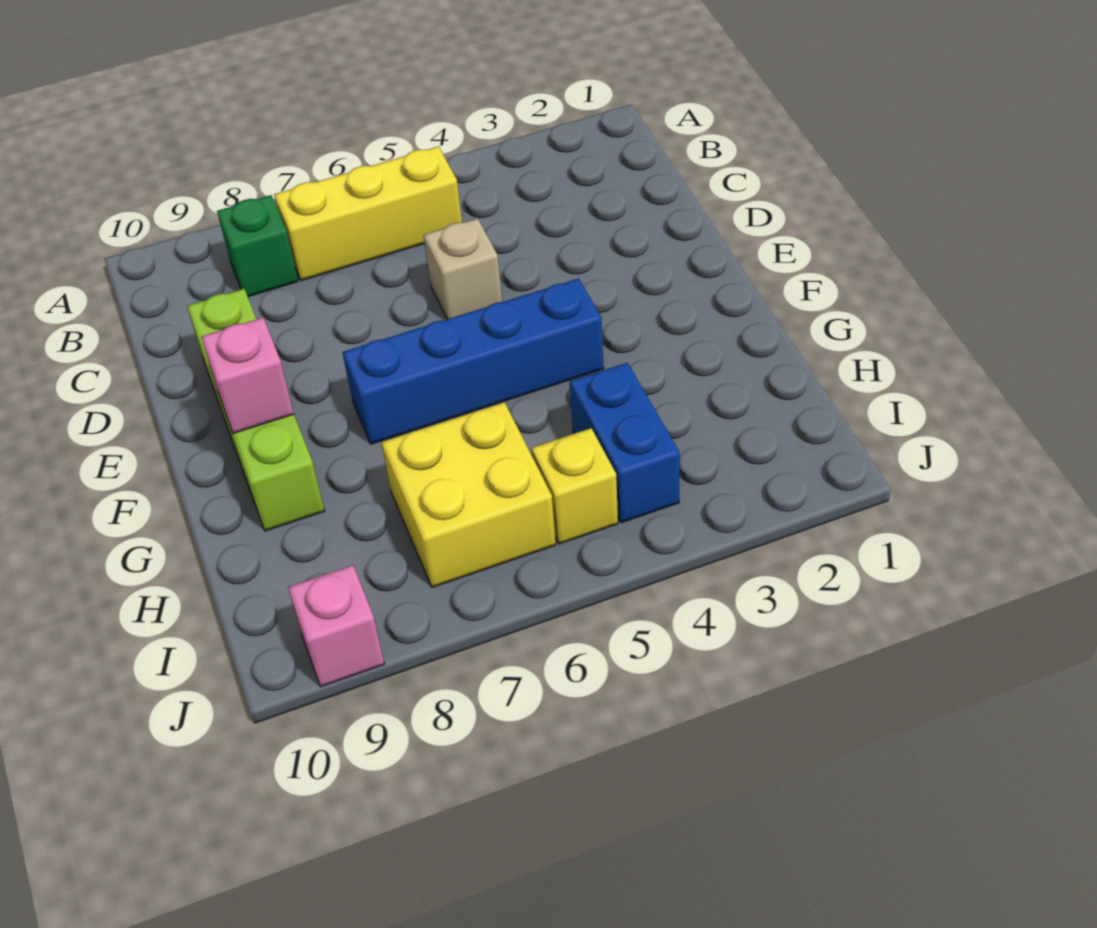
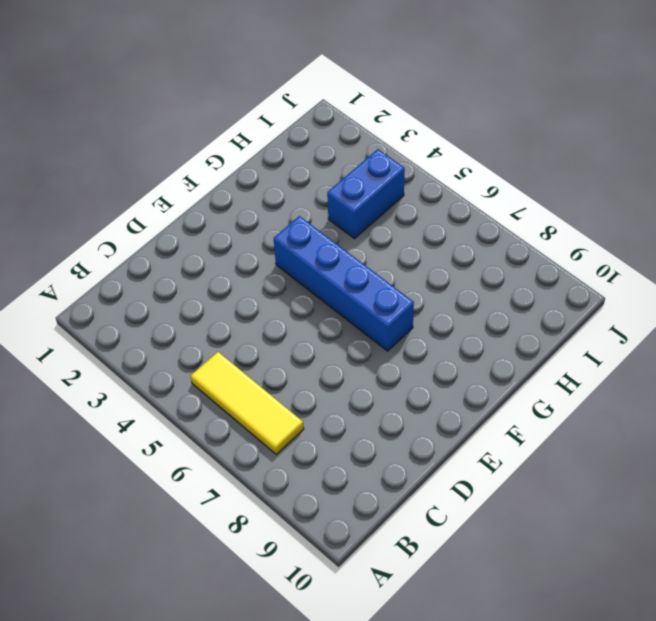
yellow tile B5:B7 level 1 -> yellow brick B5:B7 level 1
none -> green brick B8 level 1
none -> tan brick D5 level 1

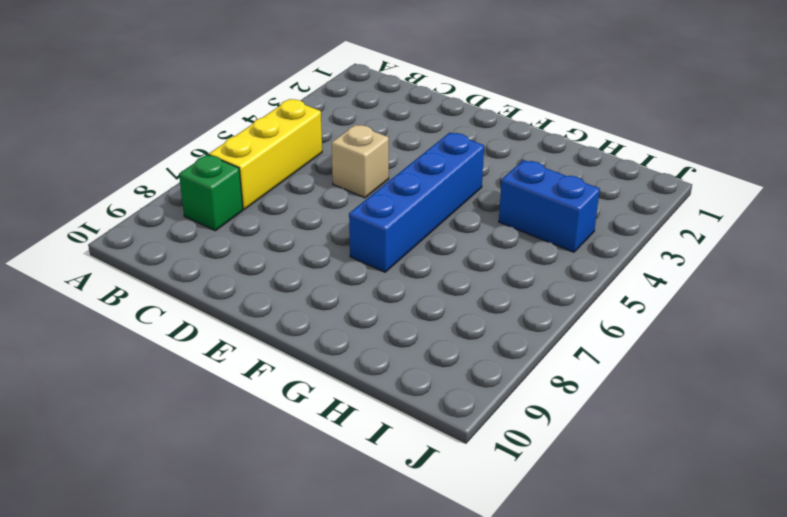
none -> lime brick D9:G9 level 1
none -> yellow brick H6:I7 level 1

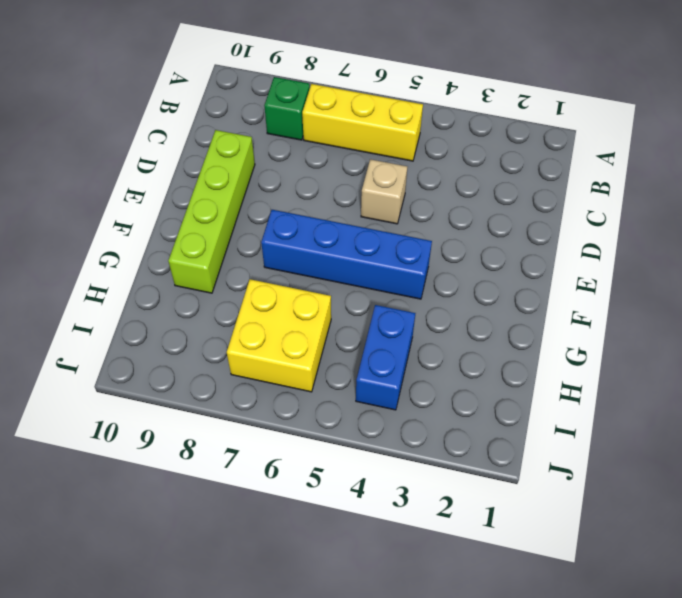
none -> yellow brick I5 level 1
none -> pink brick J9 level 1

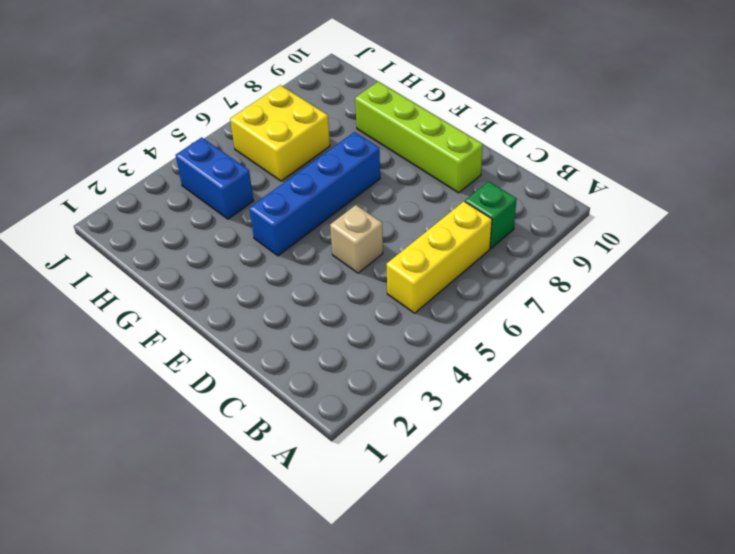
none -> yellow brick I5 level 1
none -> pink brick J9 level 1

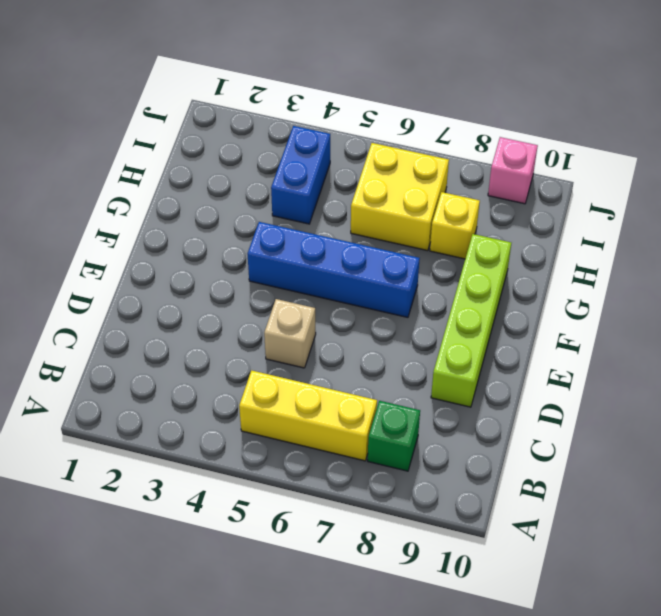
yellow brick H8 level 1 -> yellow brick I5 level 1
none -> pink brick F9 level 2

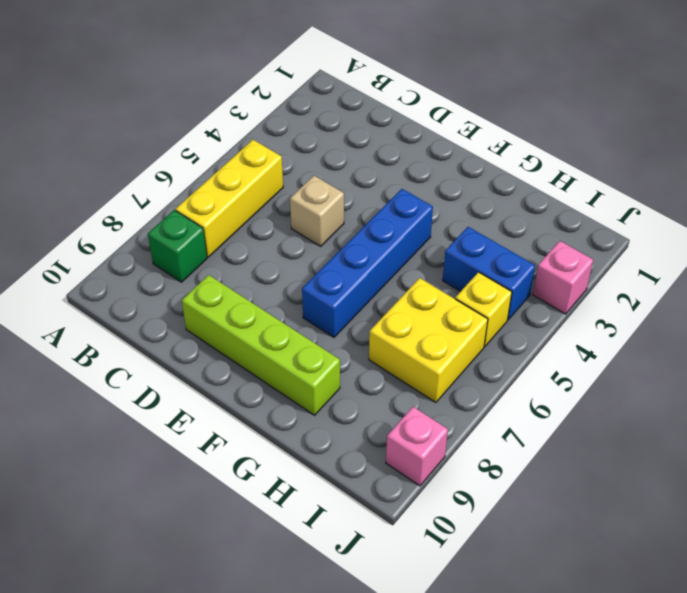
pink brick J3 level 1 -> pink brick F9 level 2

